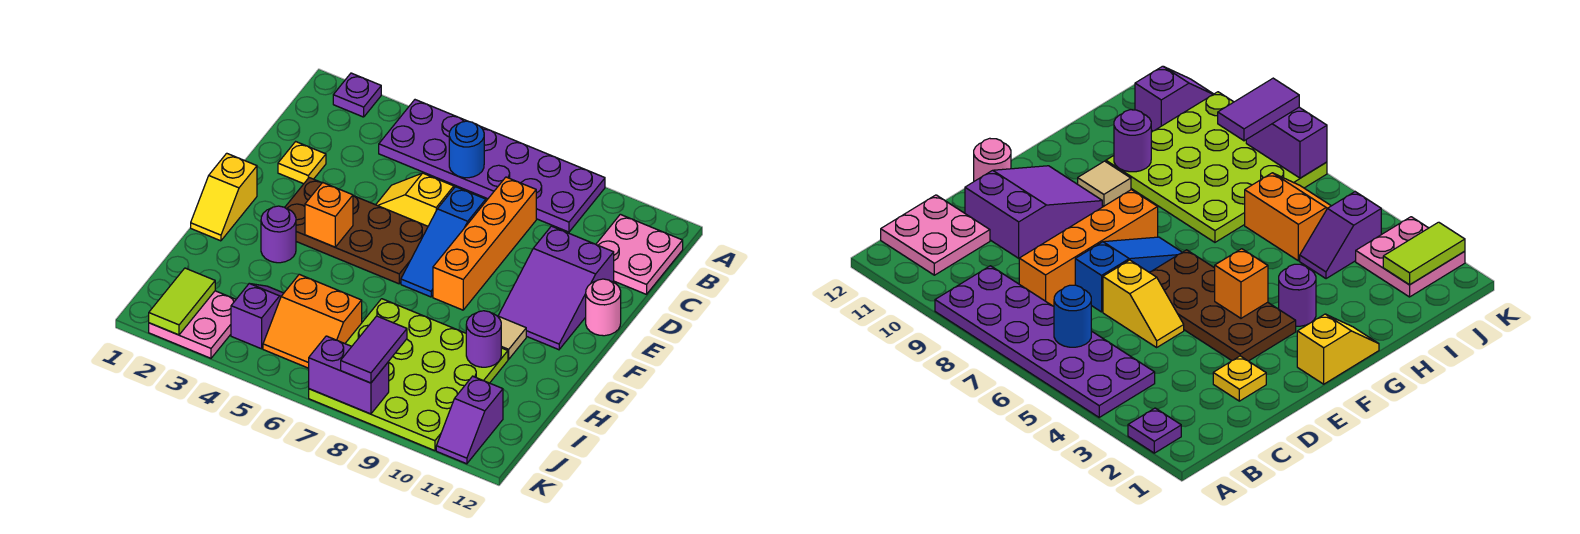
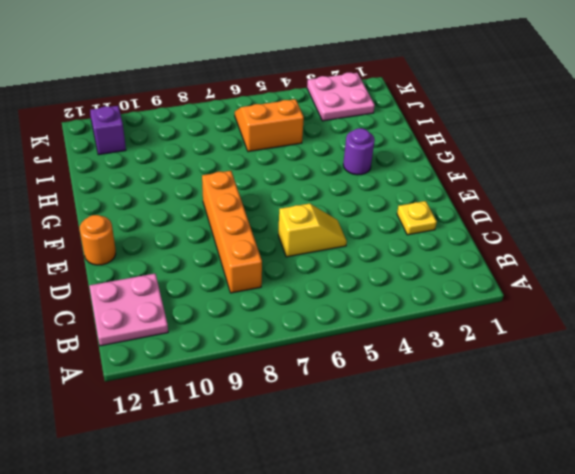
orange round brick E12 level 1 -> pink round brick E12 level 1
none -> purple plate A2 level 1
none -> purple plate A4:B9 level 1
none -> blue slope D7:F7 level 1 top D

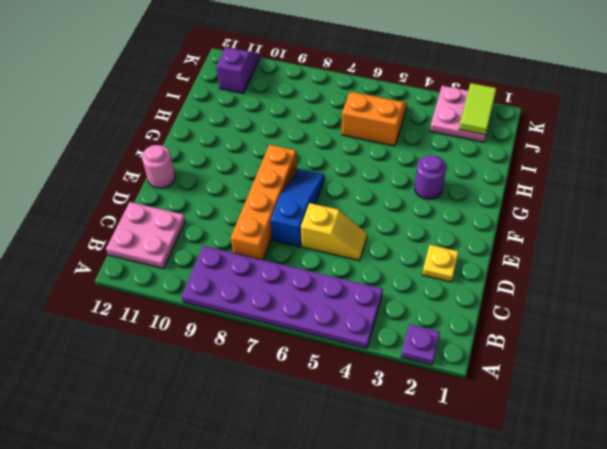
none -> purple slope D10:F11 level 1 top D
none -> brown plate E3:F6 level 1
none -> yellow slope F1:G1 level 1 top F

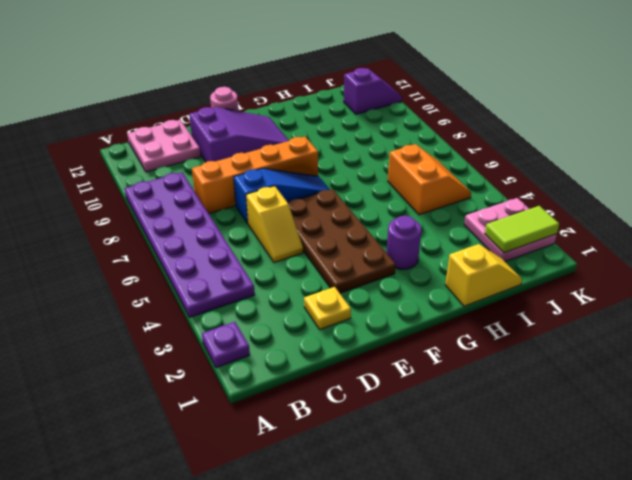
yellow slope H1:I1 level 1 top H -> yellow slope F1:G1 level 1 top F
none -> tan tile G10 level 1
none -> lime plate H7:K10 level 1
none -> purple slope I4:J4 level 1 top J

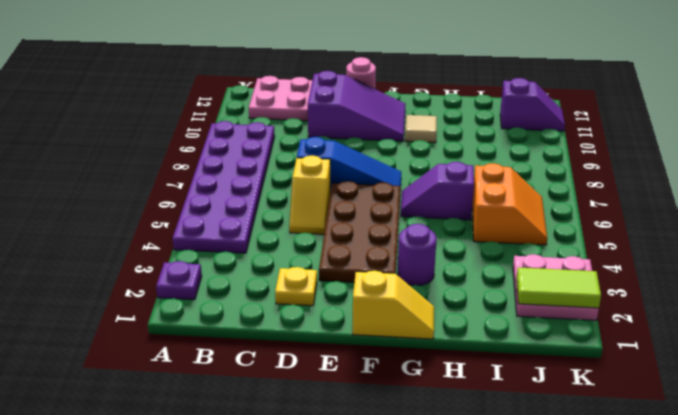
purple slope G6:H6 level 1 top H -> purple slope I4:J4 level 1 top J
none -> orange brick C8:F8 level 1
none -> lime plate H7:K10 level 1
none -> blue round brick B6 level 2

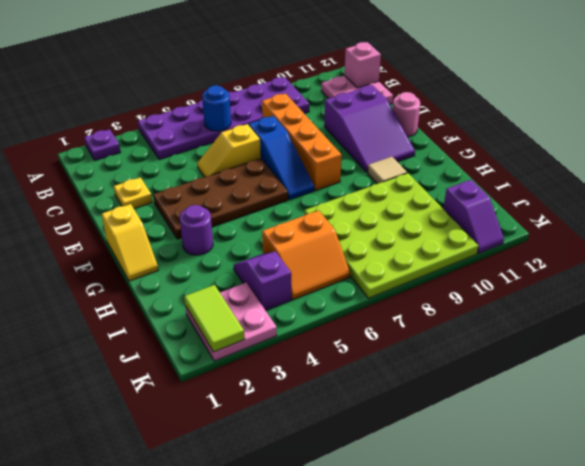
pink brick B12 level 2 -> none
none -> orange brick F4 level 2
none -> purple round brick H10 level 2
none -> purple brick K7:K8 level 2

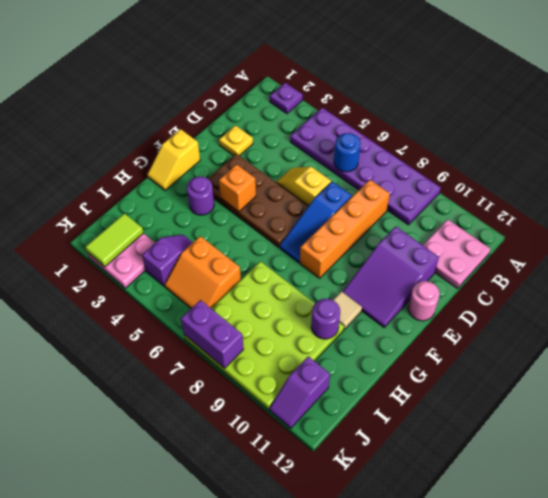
none -> purple tile J8:K8 level 3

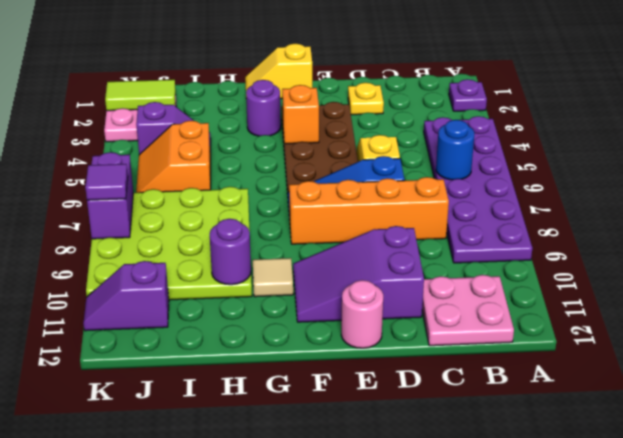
purple tile K8 level 3 -> purple tile J8:K8 level 3

